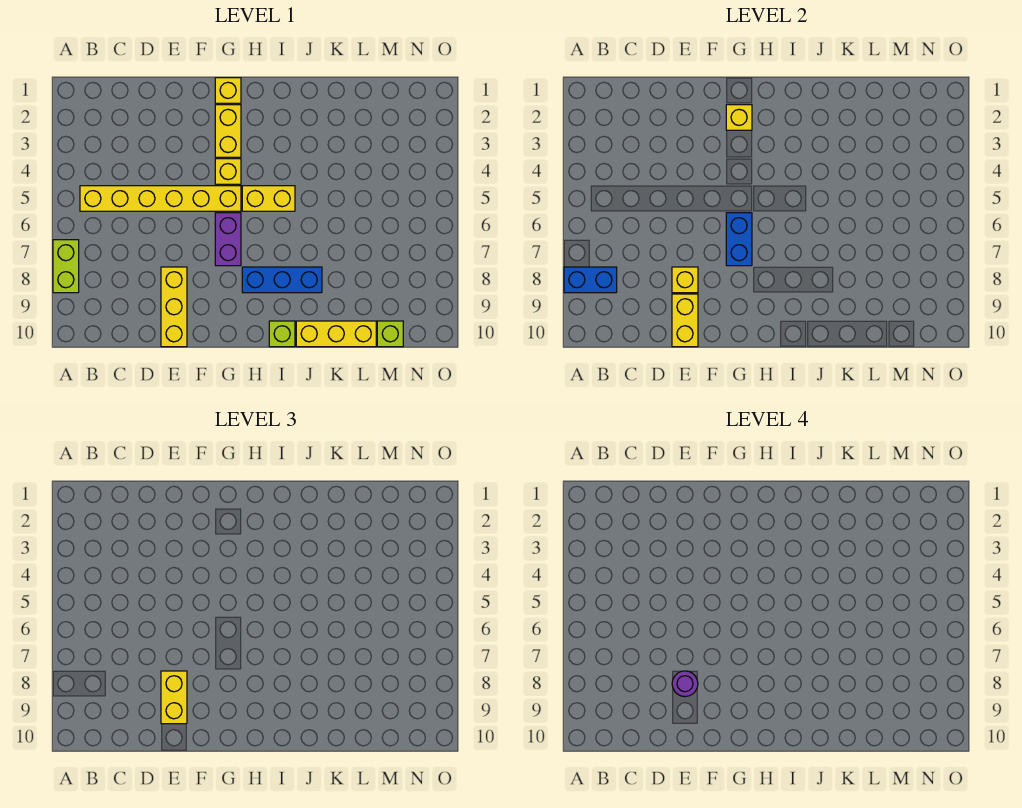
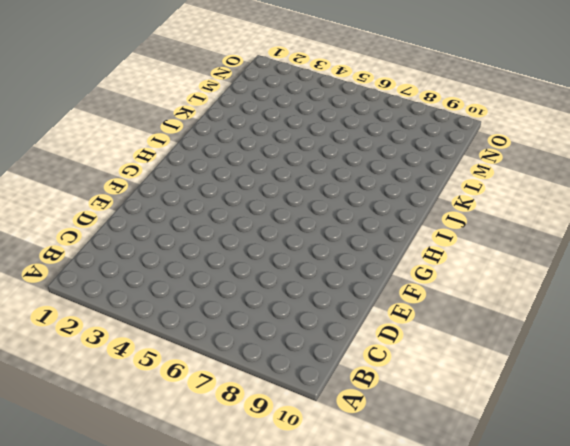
none -> lime brick A7:A8 level 1
none -> yellow brick B5:G5 level 1
none -> yellow brick E8:E10 level 1

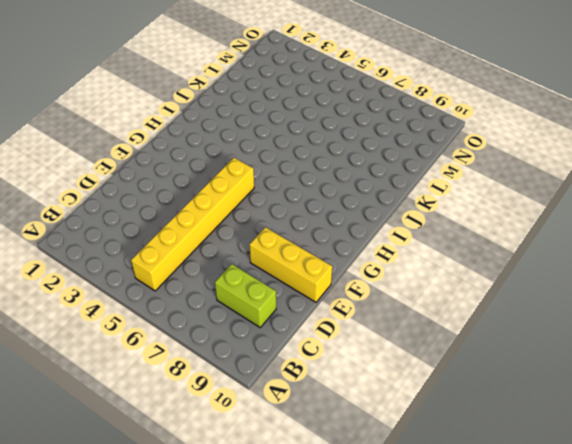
lime brick C8:C9 level 1 -> lime brick A7:A8 level 1
none -> yellow brick G1 level 1
none -> yellow brick G2:G3 level 1
none -> yellow brick G4 level 1

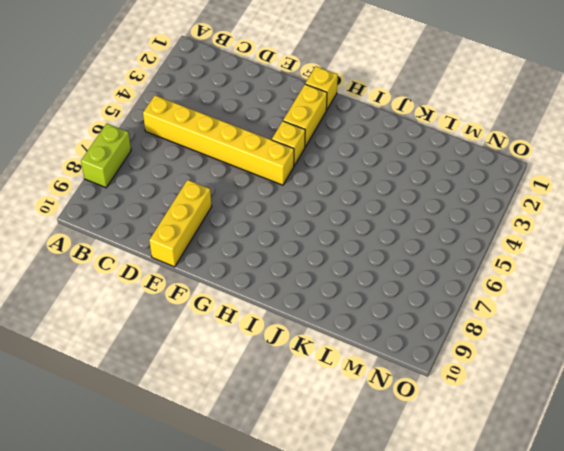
none -> purple brick G6:G7 level 1
none -> yellow brick H5:I5 level 1
none -> blue brick H8:J8 level 1

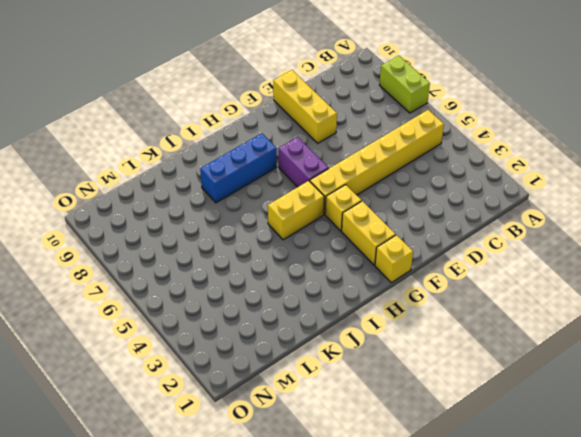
none -> lime brick I10 level 1
none -> yellow brick J10:L10 level 1
none -> lime brick M10 level 1

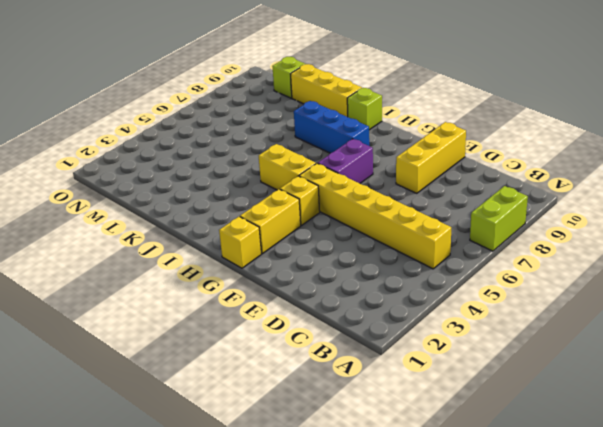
none -> blue brick A8:B8 level 2
none -> yellow brick E8 level 2
none -> yellow brick E9:E10 level 2

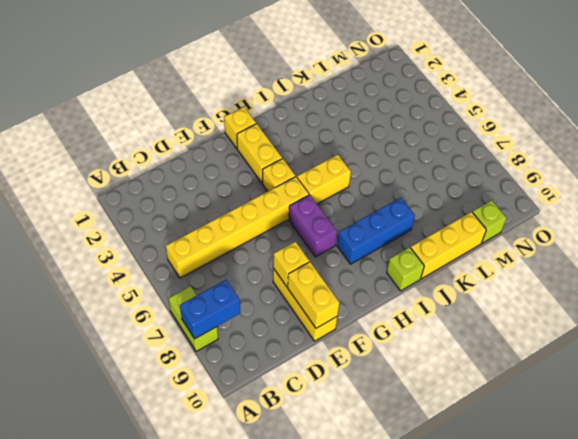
none -> yellow brick G2 level 2
none -> blue brick G6:G7 level 2
none -> yellow brick E8:E9 level 3

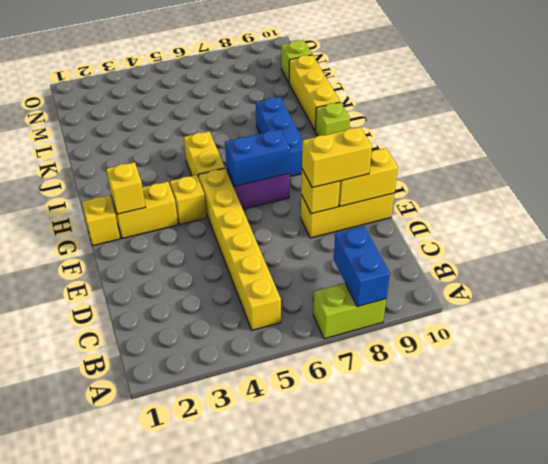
none -> purple round brick E8 level 4

